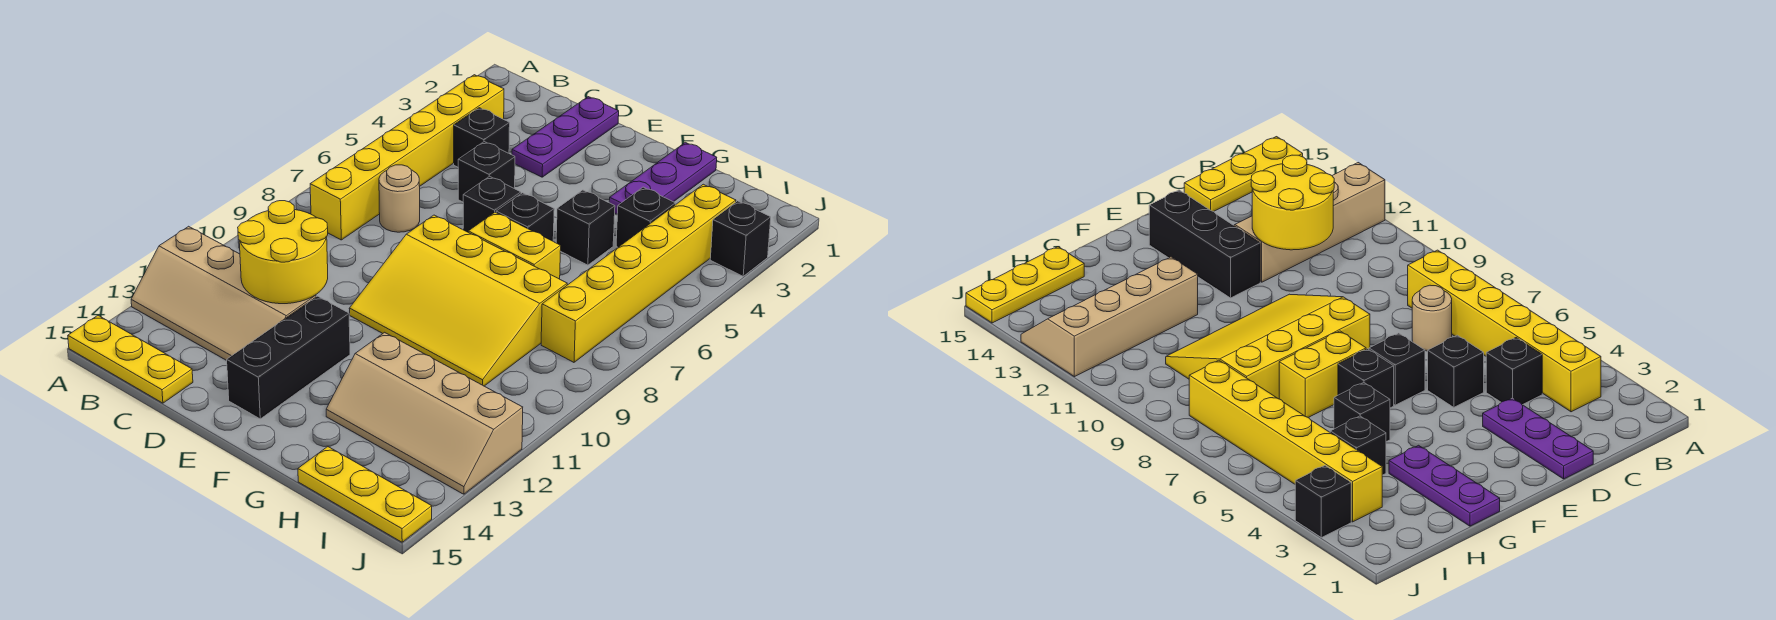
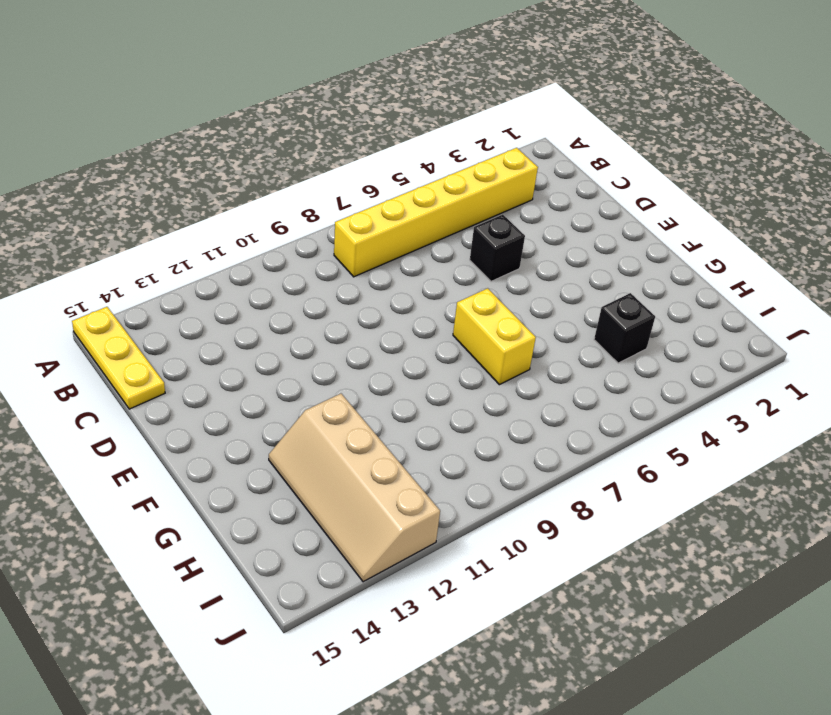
none -> tan slope A12:D13 level 1 top 12
none -> black brick C4 level 1
none -> tan round brick C7 level 1

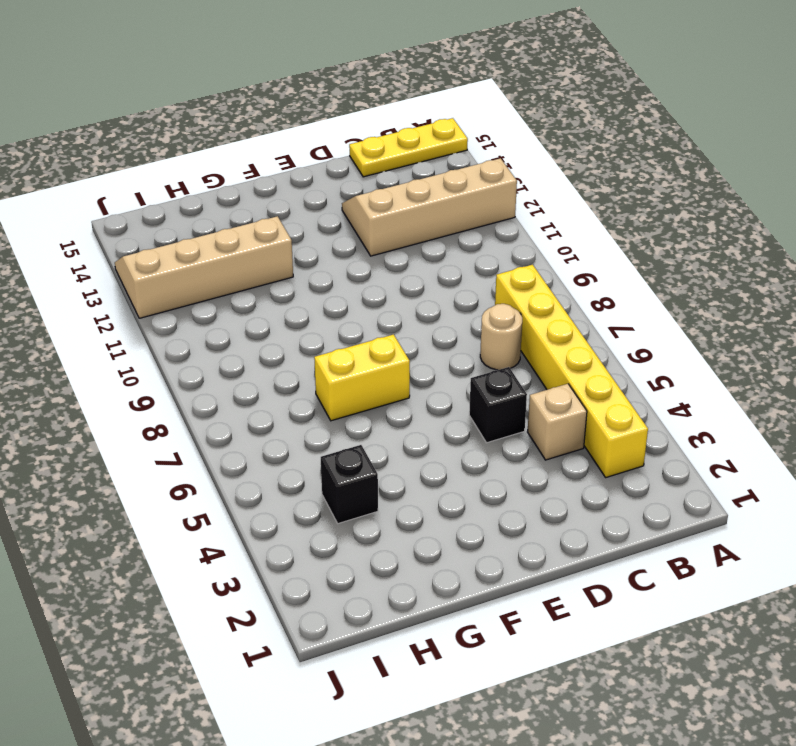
tan brick C4 level 1 -> black brick C4 level 1
none -> purple plate D1:D3 level 1
none -> black brick E6 level 1
none -> yellow slope E8:H10 level 1 top 8

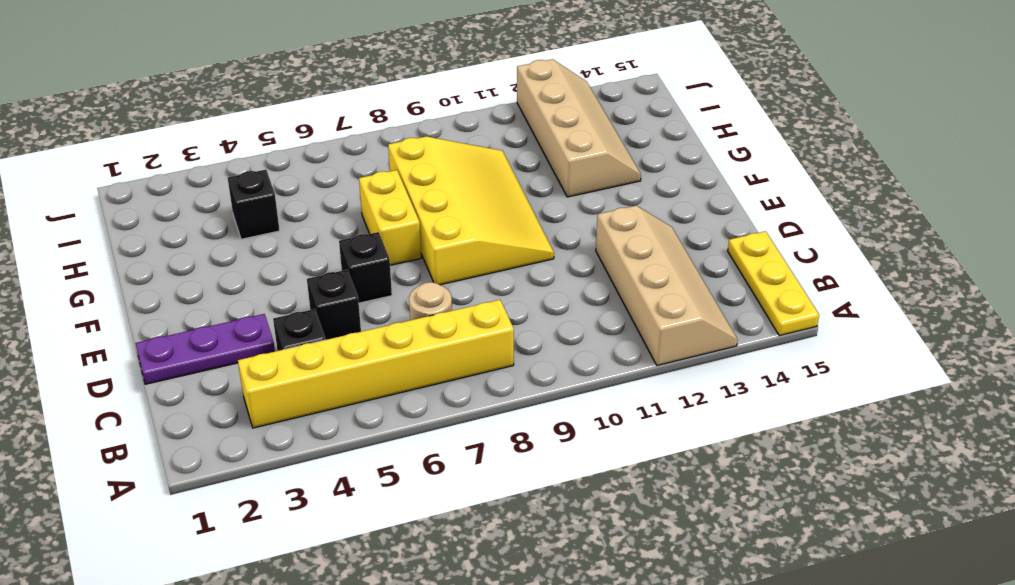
none -> black brick E12:E14 level 1
none -> black brick F6 level 1
none -> purple plate G1:G3 level 1

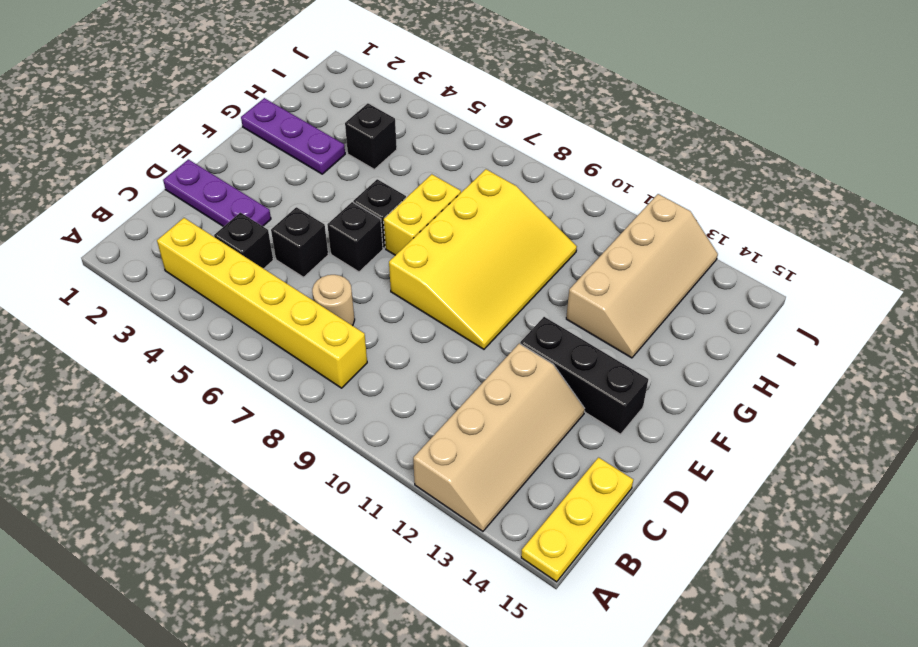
none -> black brick G5 level 1
none -> yellow plate H15:J15 level 1
none -> yellow brick I3:I8 level 1

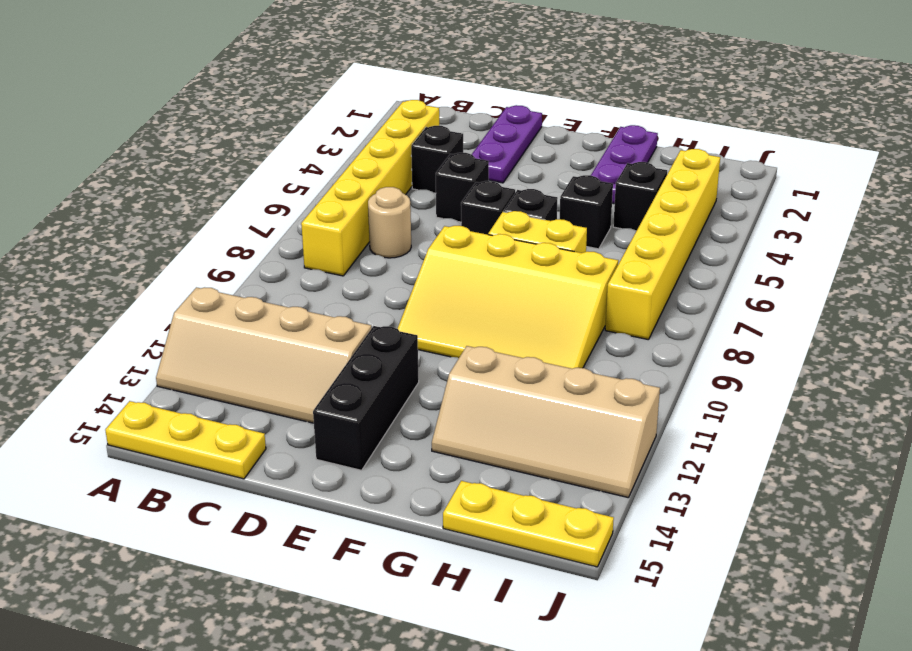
none -> black brick J3 level 1
none -> yellow round brick C11:D12 level 2

